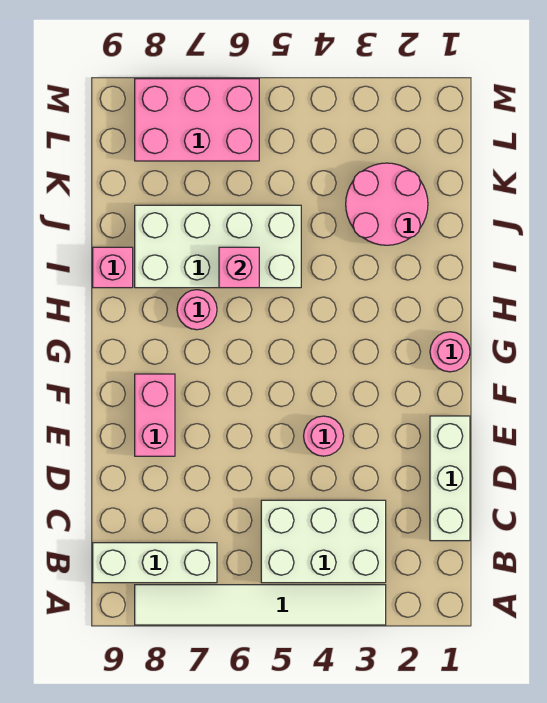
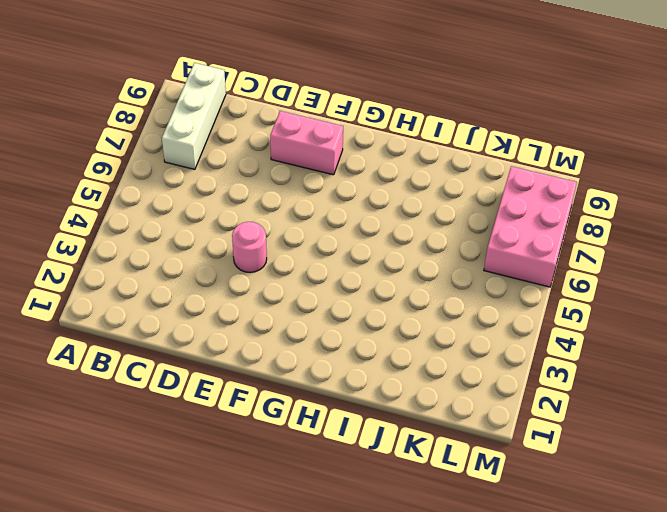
none -> white tile A3:A8 level 1
none -> white brick B3:C5 level 1
none -> white brick C1:E1 level 1

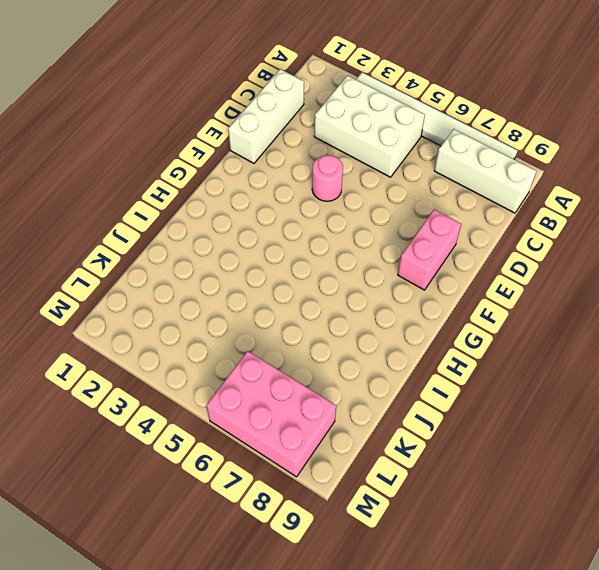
none -> pink round brick G1 level 1
none -> pink round brick H7 level 1
none -> white brick I5:J8 level 1

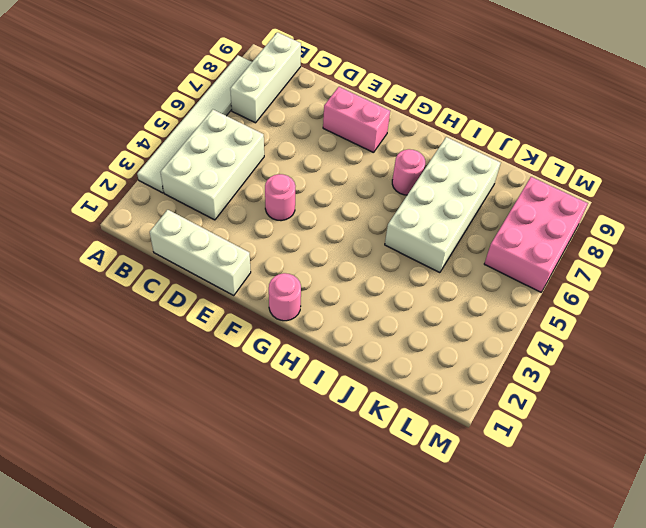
none -> pink brick I9 level 1
none -> pink round brick J2:K3 level 1
none -> pink brick I6 level 2

